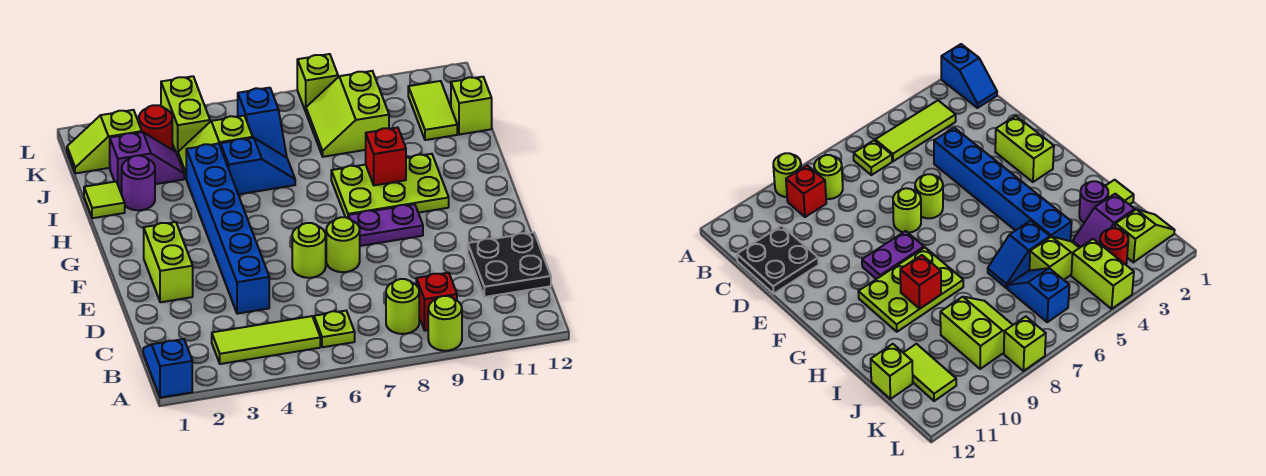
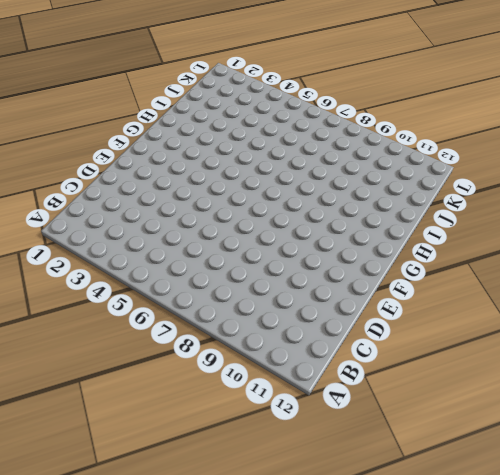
none -> blue slope A1:B1 level 1 top A
none -> lime round brick A9 level 1
none -> lime tile B3:B5 level 1

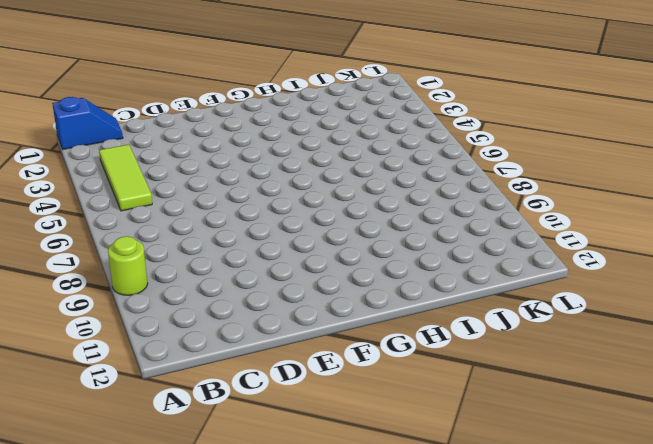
none -> lime plate B6 level 1
none -> lime round brick B8 level 1
none -> red brick B9 level 1

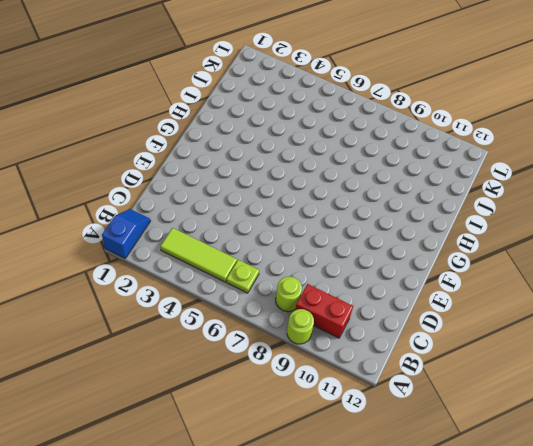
red brick B9:B10 level 1 -> red brick B9 level 1
none -> black plate C11:D12 level 1
none -> blue brick D4:I4 level 1
none -> lime brick E2:F2 level 1

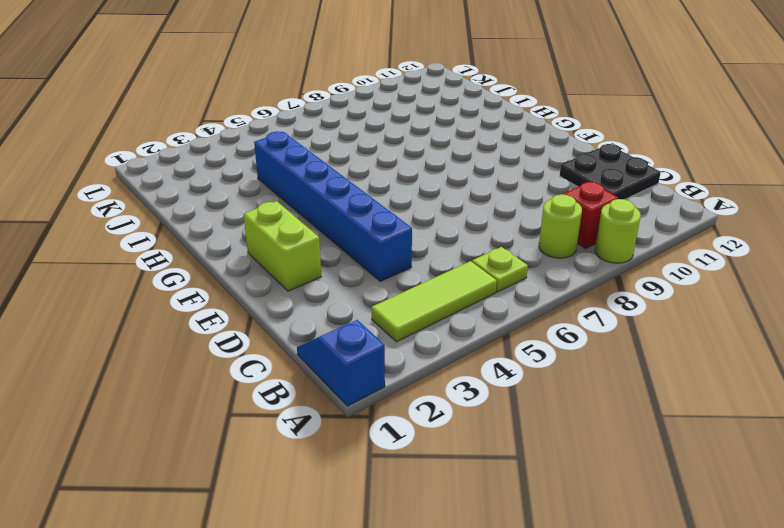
none -> lime round brick E6 level 1
none -> lime round brick E7 level 1
none -> purple plate F8:F9 level 1

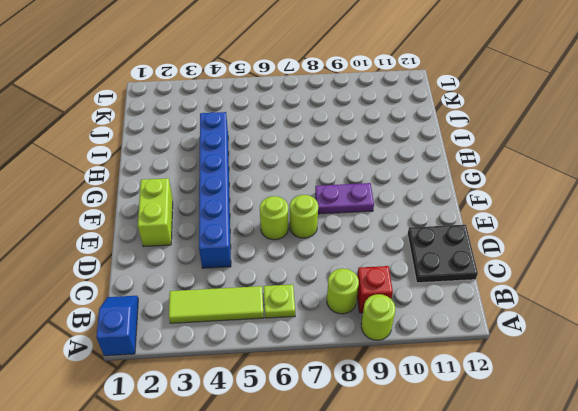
none -> lime plate G8:H10 level 1
none -> lime tile I1 level 1
none -> purple round brick I2 level 1

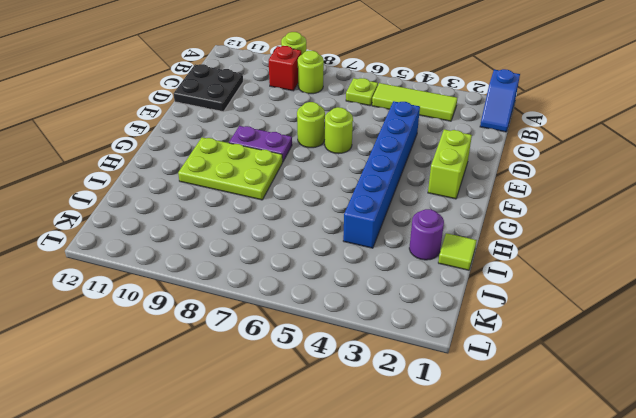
none -> blue slope I5:I6 level 1 top 5
none -> purple slope J2:J3 level 1 top 2
none -> lime slope J4:J5 level 1 top 5

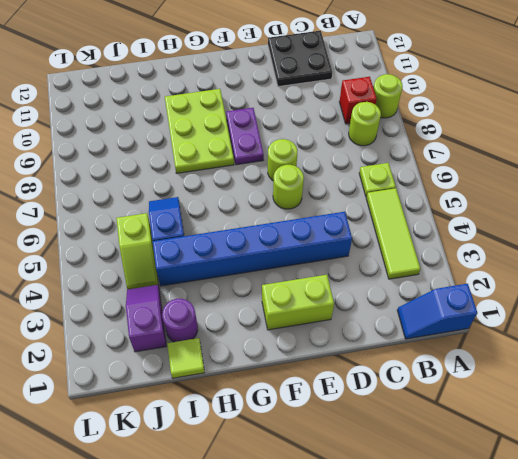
none -> blue slope J6:K6 level 1 top K
none -> lime slope J8:K9 level 1 top 9
none -> lime tile J11:K11 level 1

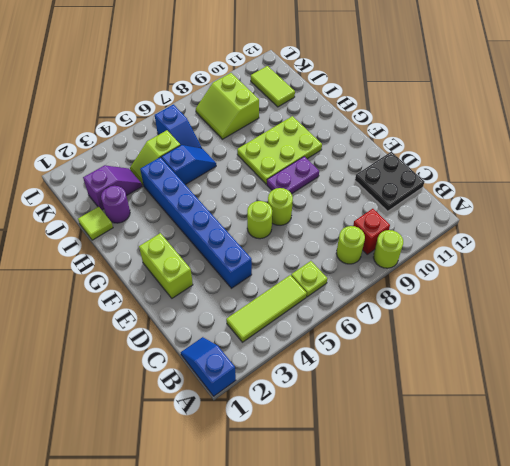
none -> lime brick J12 level 1
none -> lime slope K1:K2 level 1 top 2
none -> red round brick K3 level 1

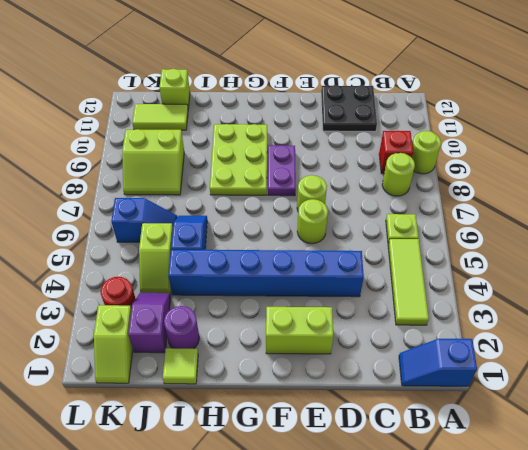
none -> lime brick K4:L4 level 1
none -> lime brick L8 level 1
none -> red brick H9 level 2

